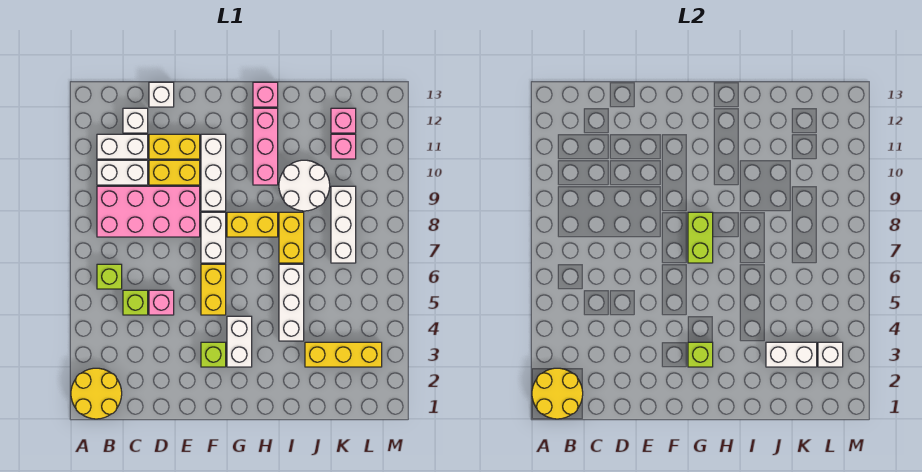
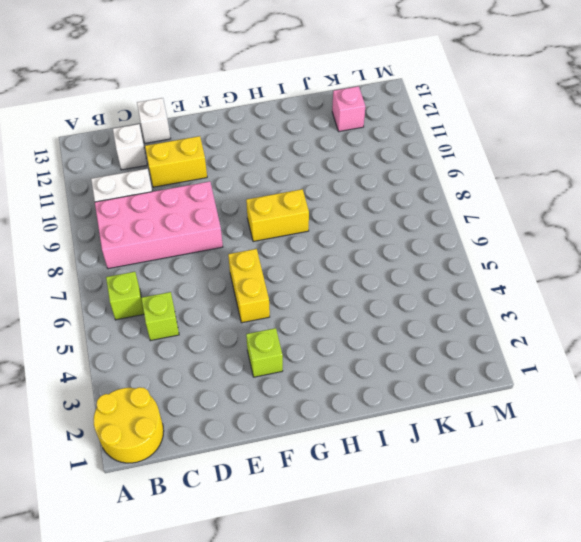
none -> white brick B11:C11 level 1
none -> pink brick D5 level 1
none -> yellow brick D10:E10 level 1
none -> white brick F7:F8 level 1

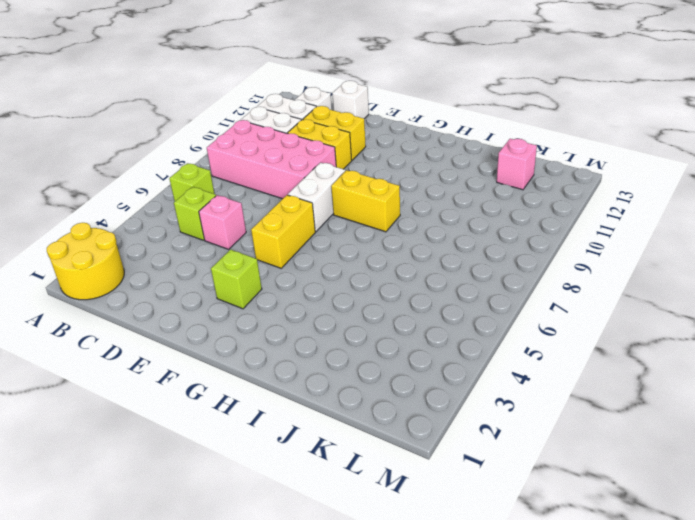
none -> white brick F9:F11 level 1
none -> white brick G3:G4 level 1
none -> pink brick H10:H12 level 1
none -> pink brick H13 level 1

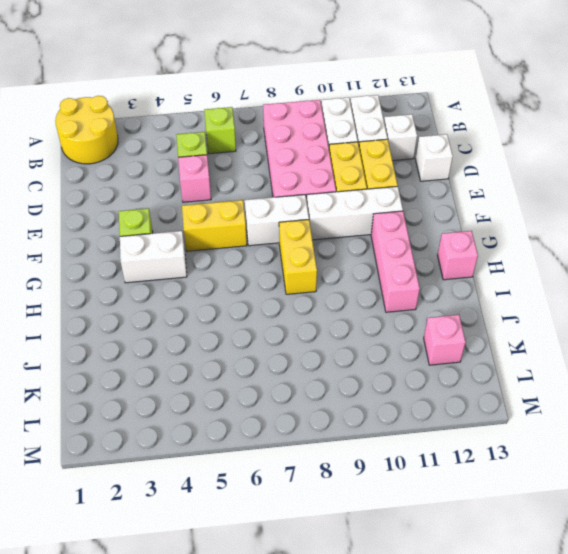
pink brick G11:I11 level 1 -> pink brick H10:H12 level 1
none -> white brick I4:I6 level 1
none -> yellow brick I7:I8 level 1
none -> white round brick I9:J10 level 1
none -> yellow brick J3:L3 level 1

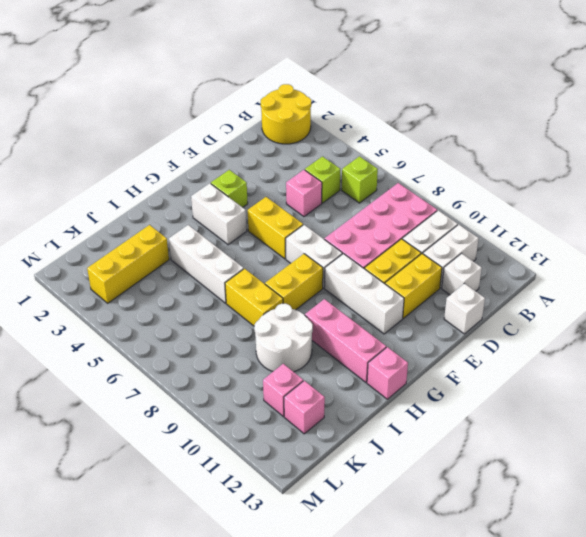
none -> white brick K7:K9 level 1
none -> yellow round brick A1:B2 level 2
none -> lime brick G3 level 2
none -> lime brick G7:G8 level 2

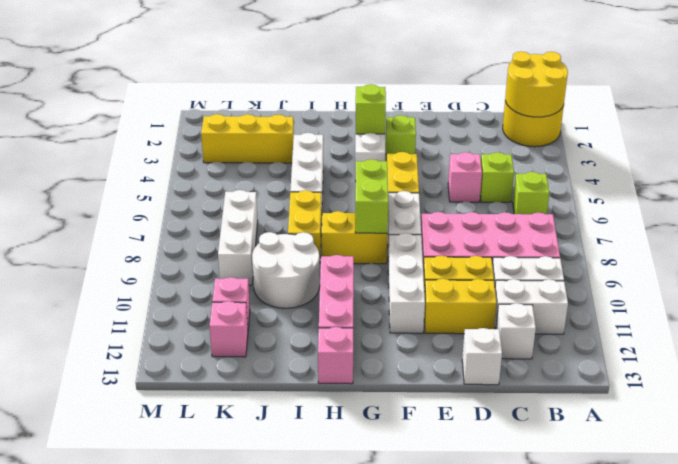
none -> white brick J3:K3 level 2
none -> white brick L3 level 2

